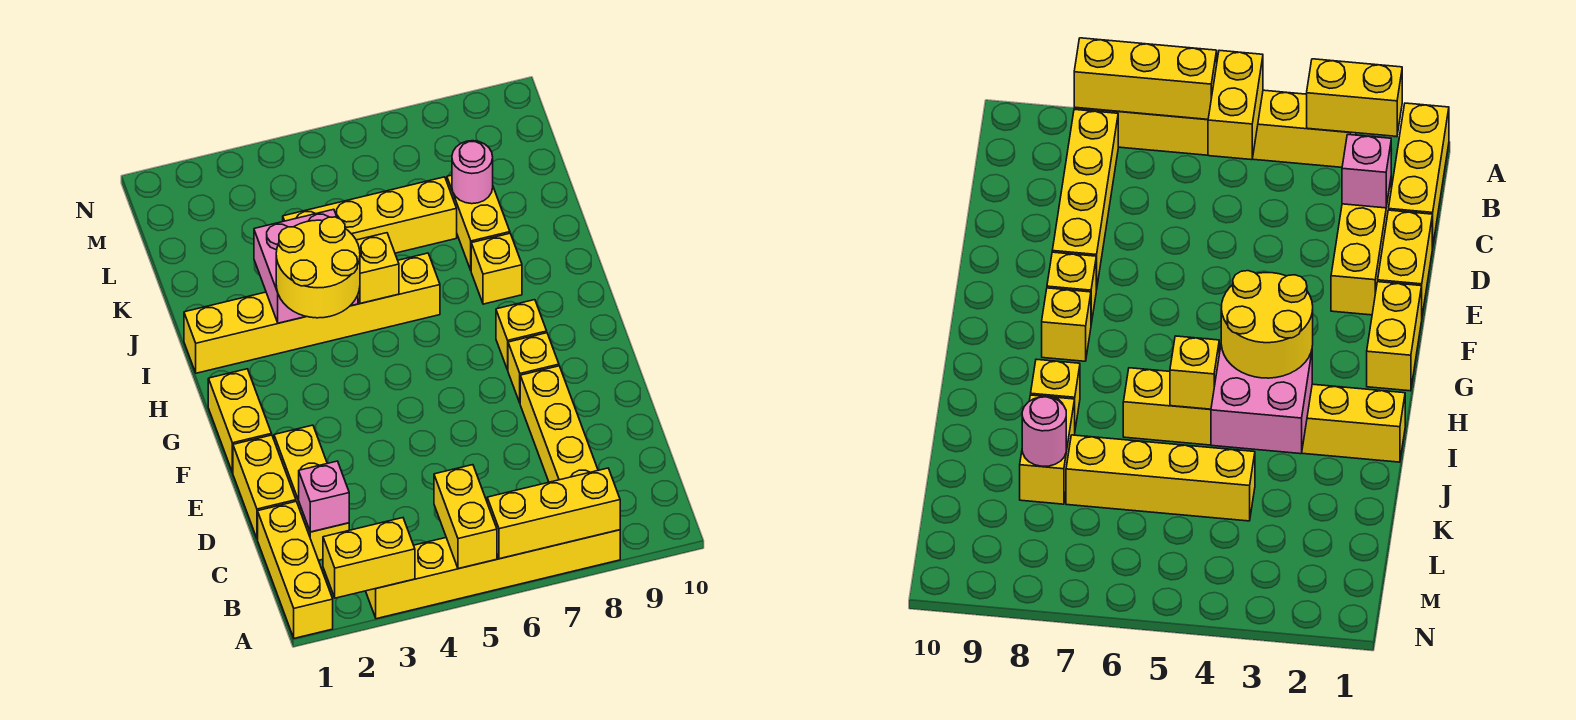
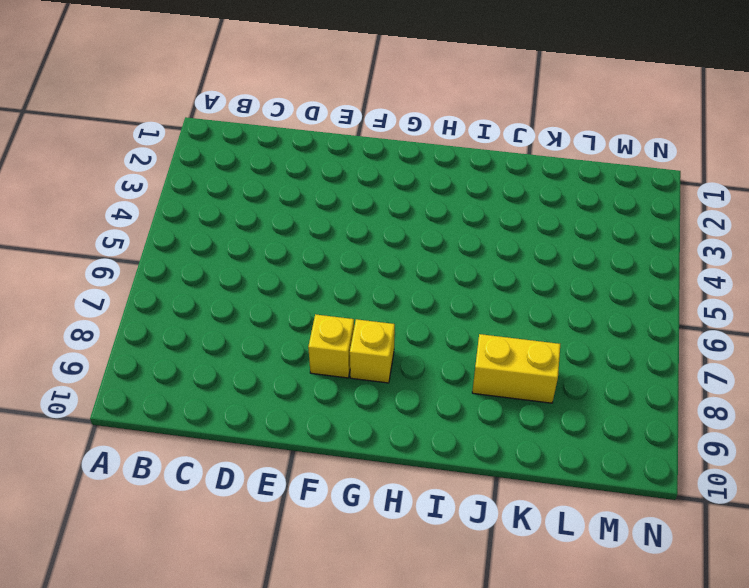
none -> yellow brick A1:C1 level 1
none -> yellow brick A3:A8 level 1
none -> yellow brick B8:E8 level 1

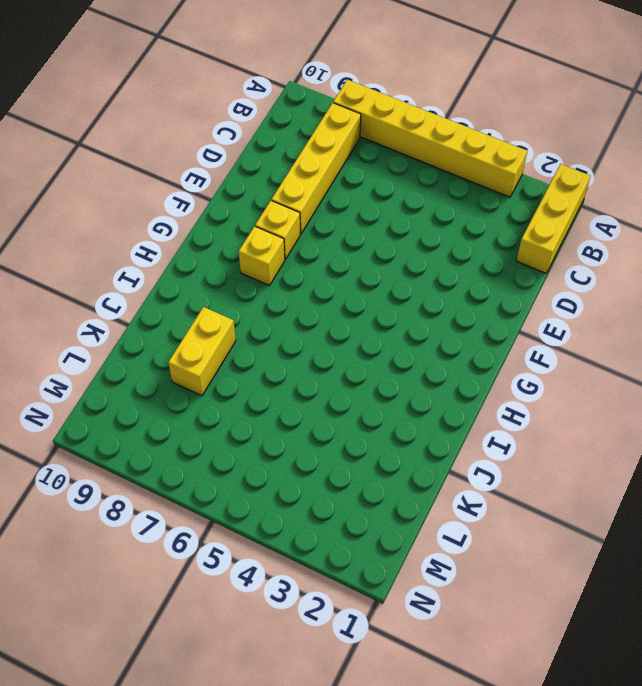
none -> yellow brick C2:E2 level 1
none -> yellow brick D1:E1 level 1
none -> yellow brick F1:G1 level 1

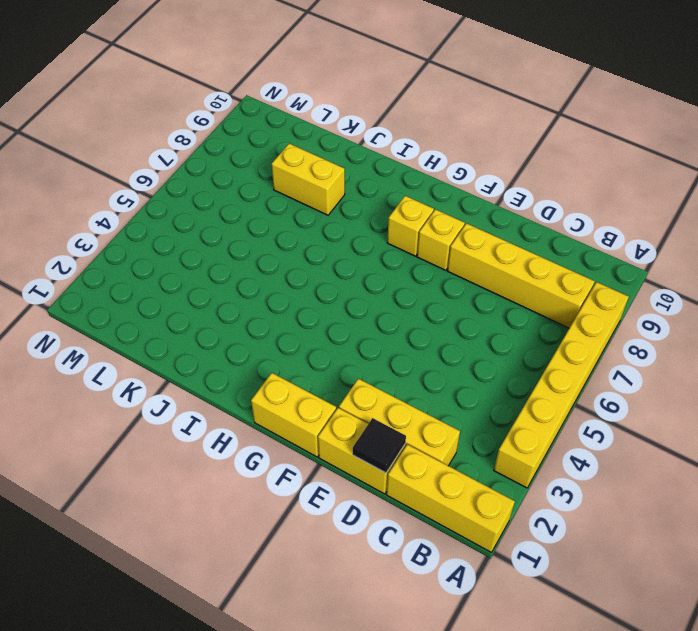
black tile D1 level 2 -> none
none -> yellow brick I1:I6 level 1
none -> yellow brick I8 level 1
none -> yellow brick K4:K7 level 1

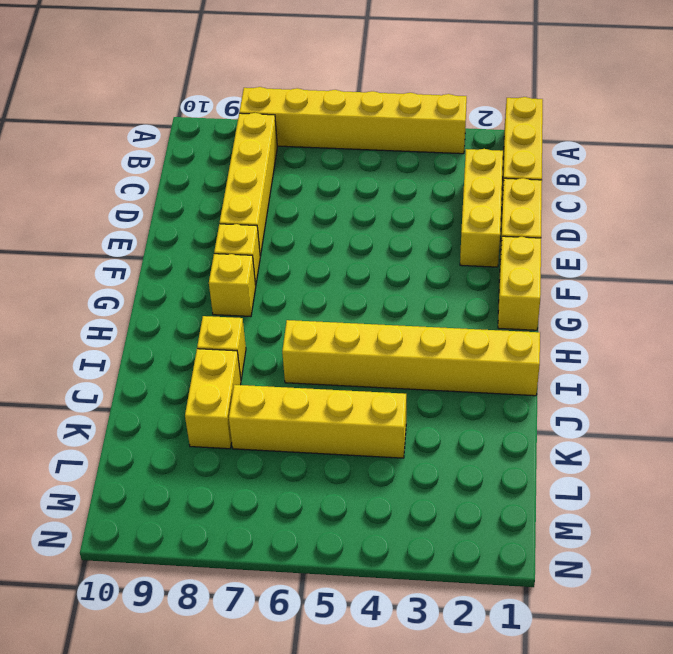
none -> yellow brick A2:A3 level 2
none -> yellow brick A5:B5 level 2
none -> yellow brick A6:A8 level 2

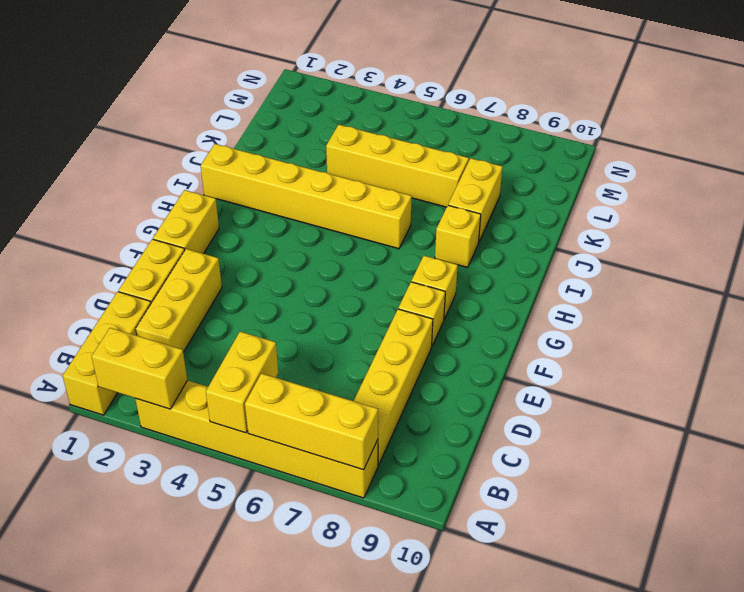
none -> pink brick C2 level 2
none -> pink brick I3:J4 level 2
none -> yellow brick I5 level 2

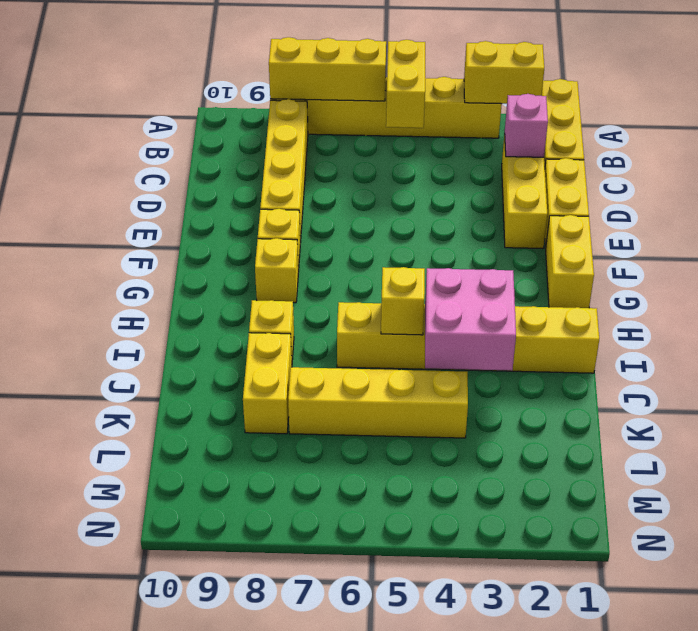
none -> pink round brick K8 level 2
none -> yellow round brick H3:I4 level 3

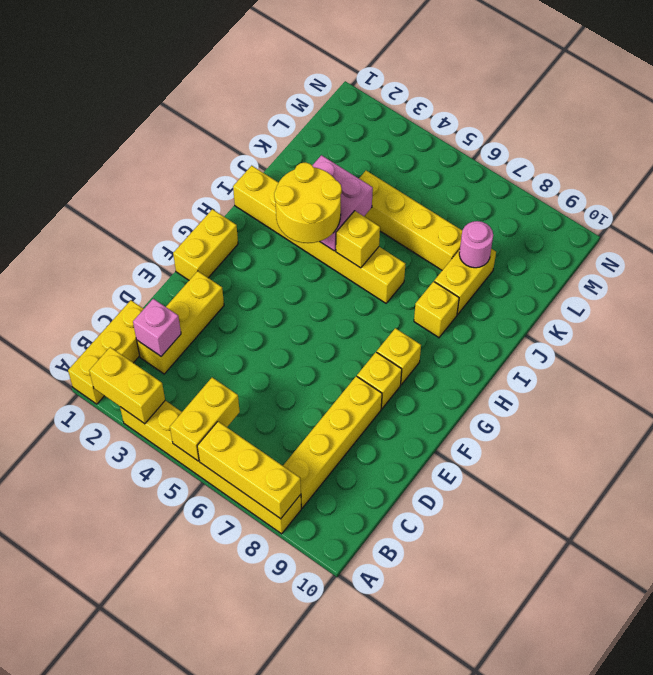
none -> yellow brick D1:E1 level 1

